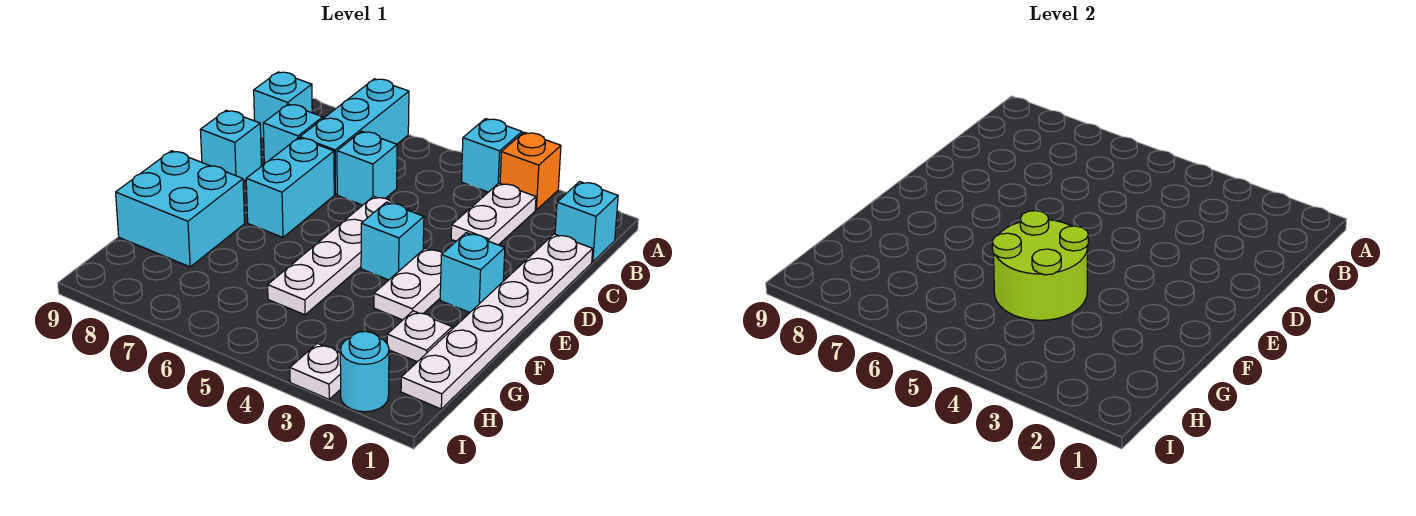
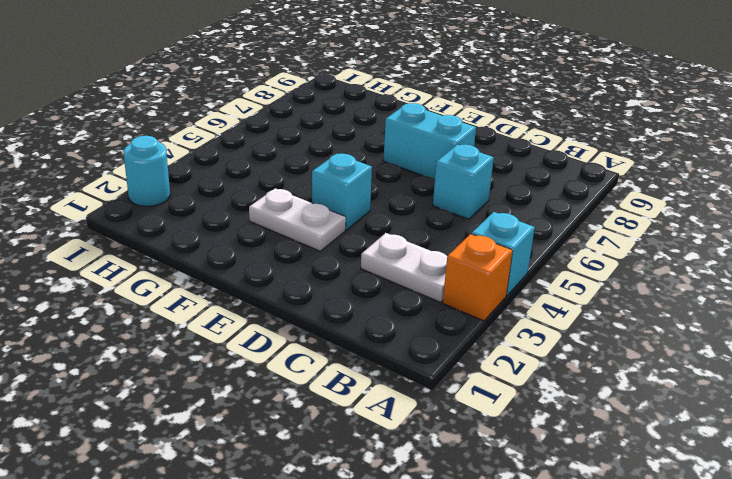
none -> cyan brick A7:C7 level 1
none -> cyan brick B1 level 1
none -> cyan brick B9 level 1

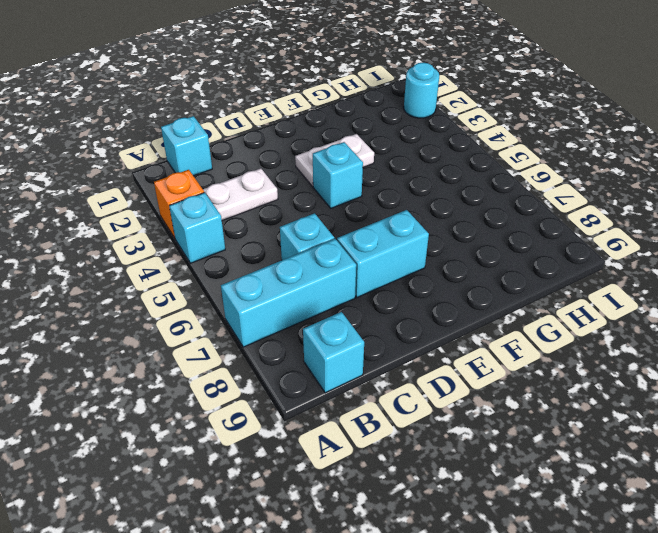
none -> white plate C1:H1 level 1
none -> cyan brick C8 level 1
none -> white plate D5:G5 level 1

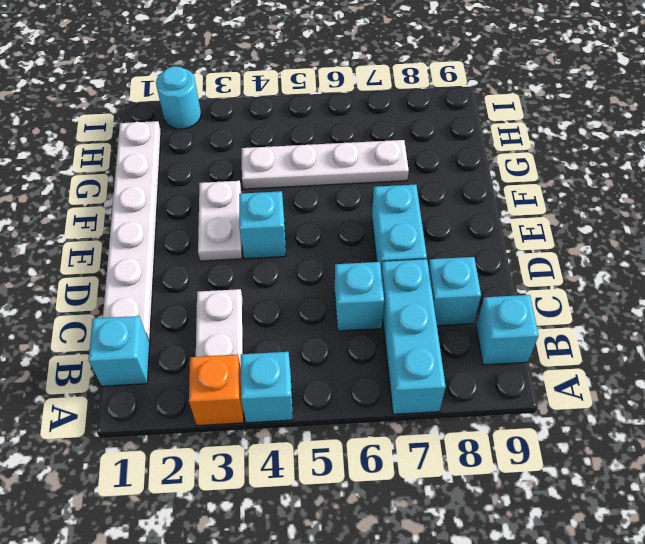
white plate G4:G7 level 1 -> white plate D5:G5 level 1
none -> cyan brick D9 level 1
none -> cyan brick E2 level 1
none -> cyan brick F8:G9 level 1

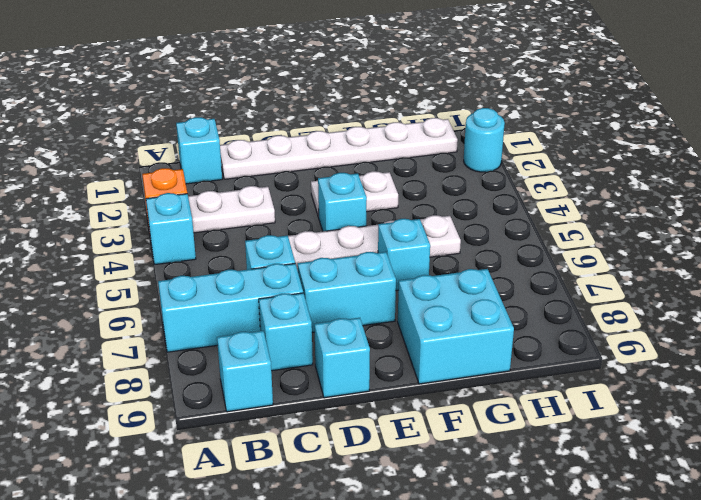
cyan brick F6 level 1 -> cyan brick E2 level 1
none -> white plate G2 level 1
none -> white plate I3 level 1
none -> lime round brick F4:G5 level 2

